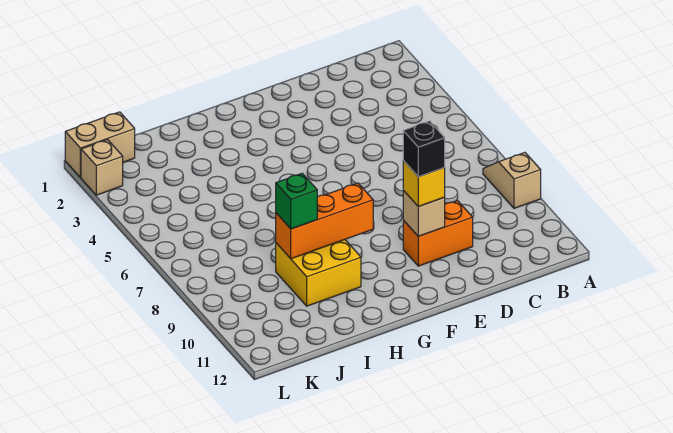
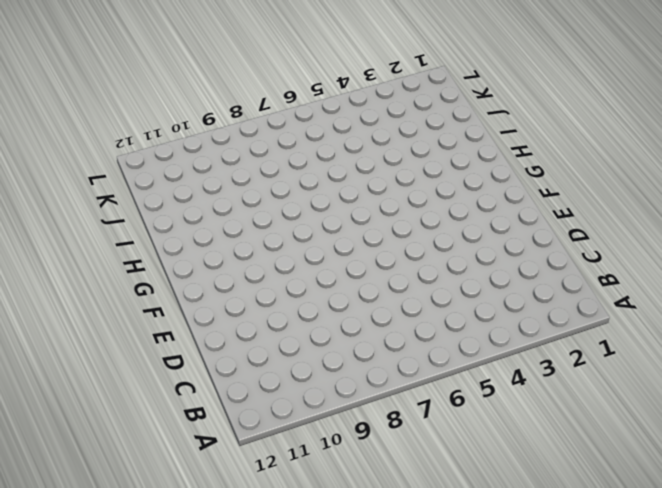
none -> tan slope A8:A9 level 1 top 9
none -> orange brick D10:E10 level 1

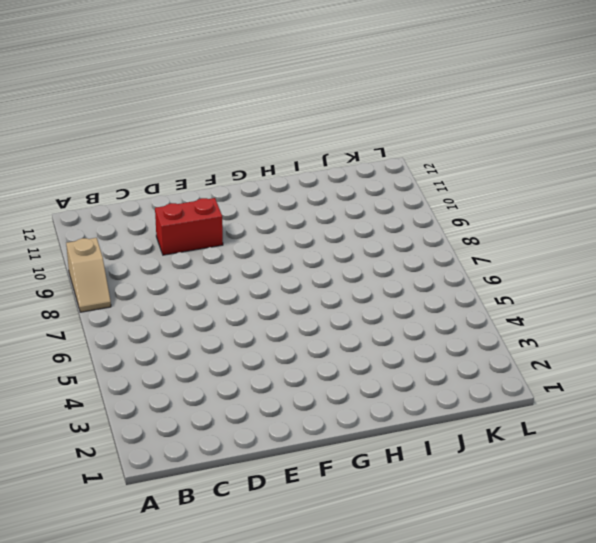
red brick D10:E10 level 1 -> orange brick D10:E10 level 1
none -> yellow brick H9:I10 level 1
none -> tan brick K1:L1 level 1

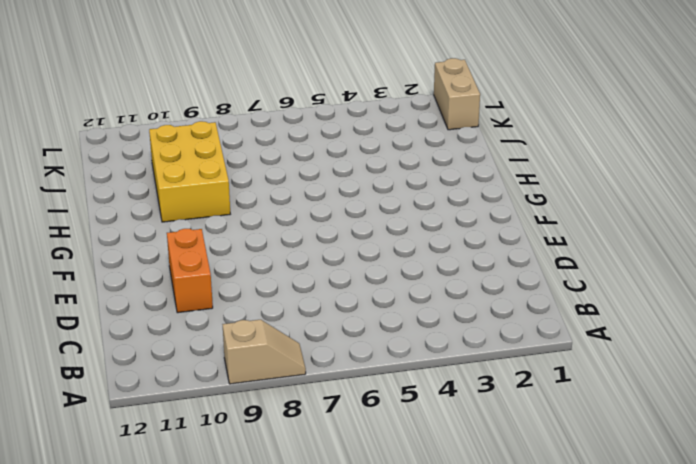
yellow brick H9:J10 level 1 -> yellow brick H9:I10 level 1
none -> tan brick L2 level 1
none -> tan brick E10 level 2

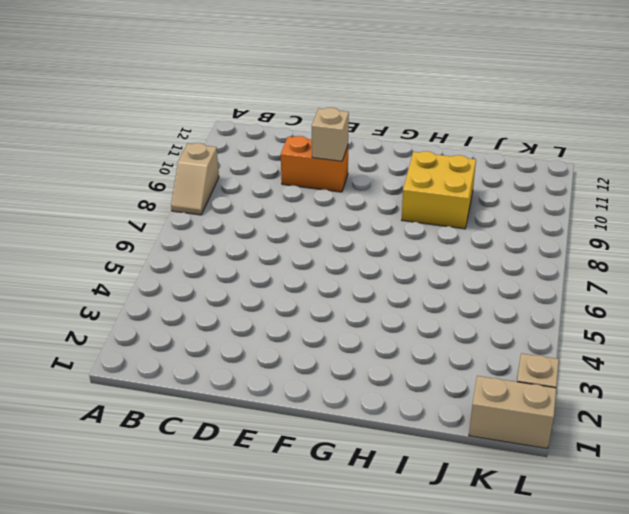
none -> orange brick G9:I9 level 2
none -> yellow brick E10 level 3

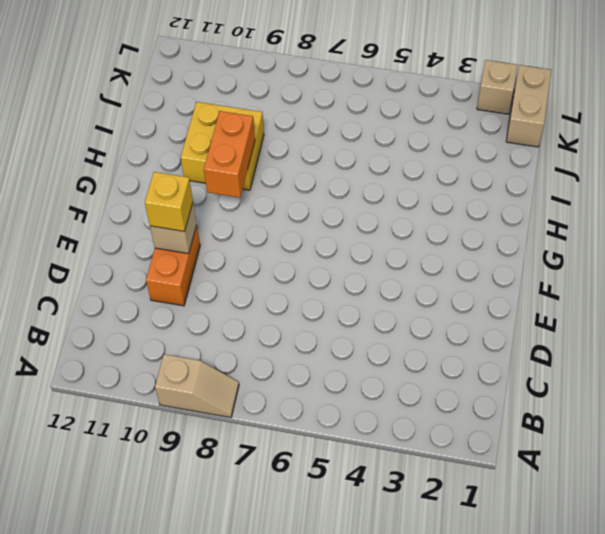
orange brick G9:H9 level 2 -> orange brick G9:I9 level 2
none -> green brick I9 level 3
none -> black brick E10 level 4

